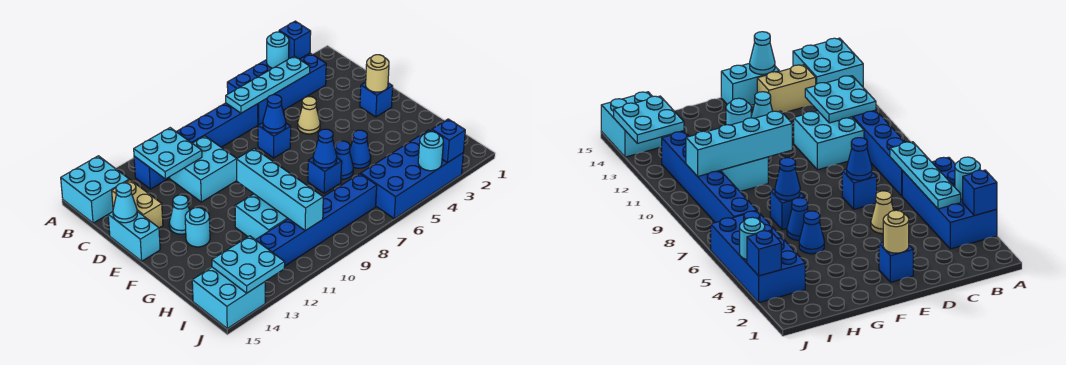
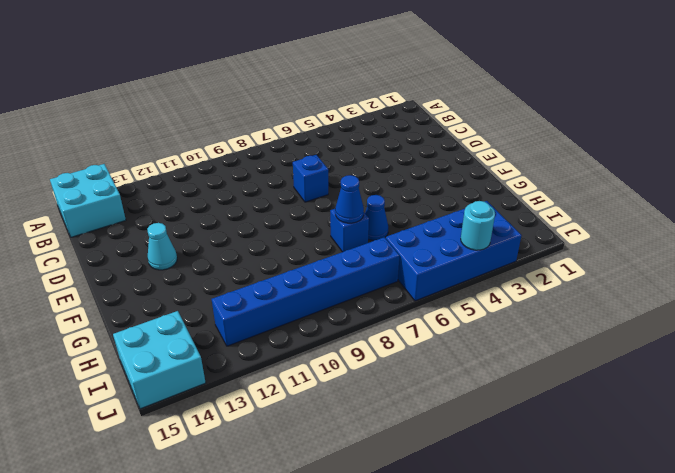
none -> blue brick A3:B6 level 1
none -> blue brick B7:B12 level 1
none -> cyan brick C10:D11 level 1
none -> tan brick C14:D14 level 1

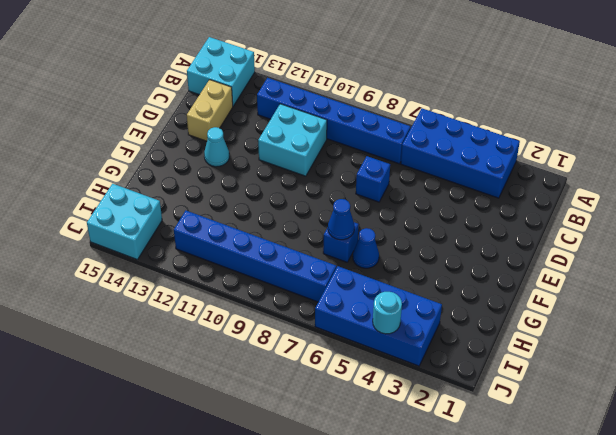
none -> tan cone D5 level 1
none -> cyan brick D15:E15 level 1
none -> blue brick E2 level 1
none -> cyan round brick F13 level 1

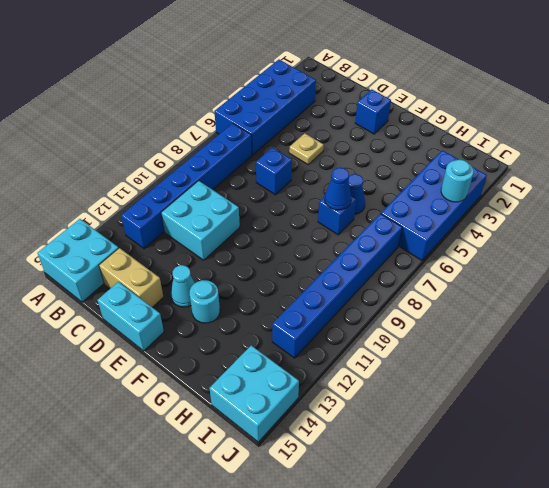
tan plate D5 level 1 -> tan cone D5 level 1
none -> blue cone G5 level 1
none -> cyan brick G10:H11 level 1
none -> blue brick A3 level 2
none -> cyan round brick A4 level 2

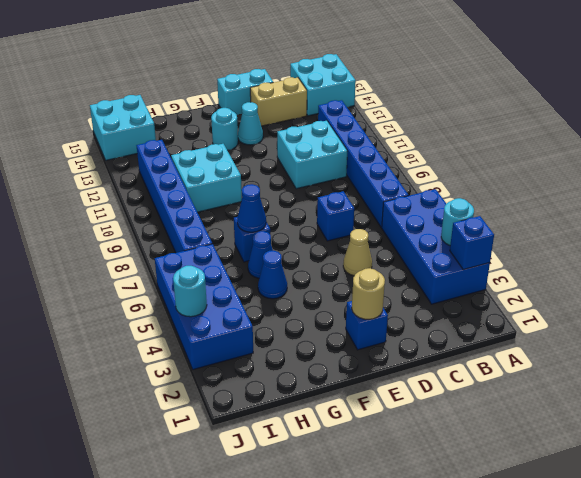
none -> cyan plate B4:B7 level 2
none -> cyan plate B11:C12 level 2
none -> blue cone D7 level 2
none -> cyan cone D15 level 2

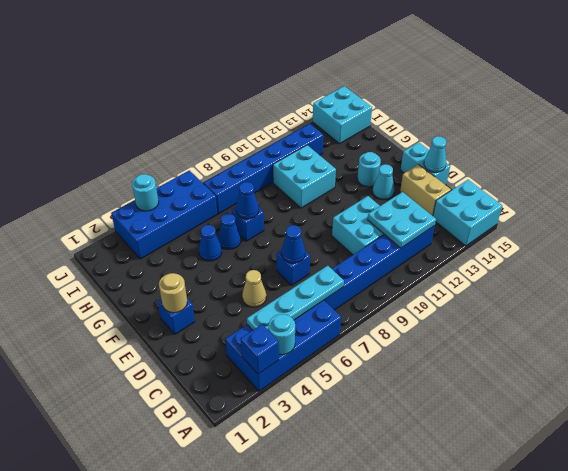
none -> cyan brick F10:I10 level 2
none -> cyan plate I13:J14 level 2
none -> blue brick J3 level 2

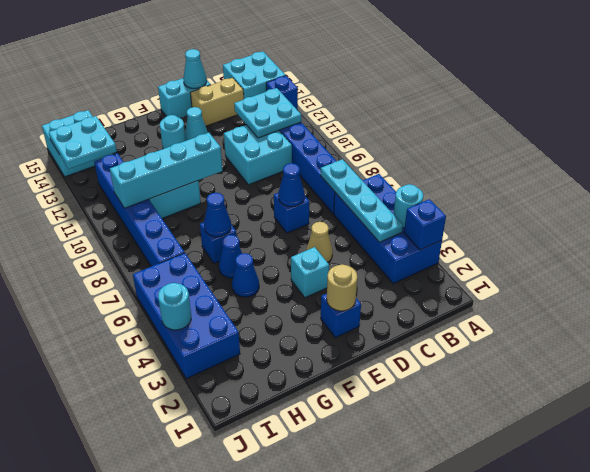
blue brick A13 level 1 -> blue brick J3 level 2
cyan brick E4 level 1 -> none

